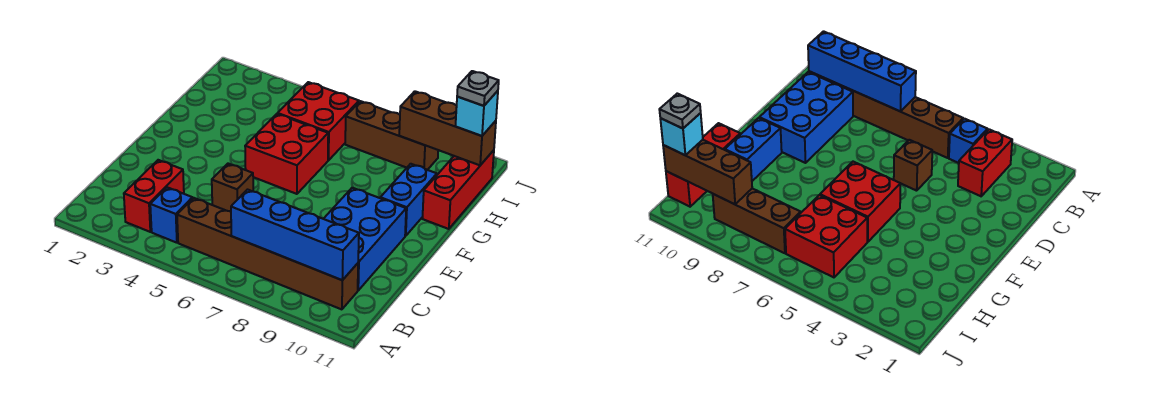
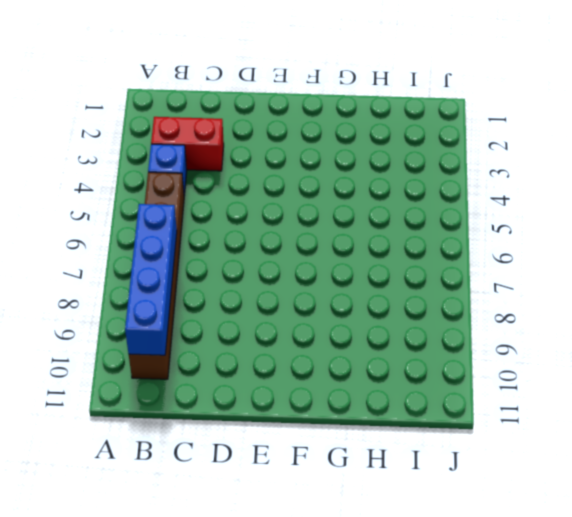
none -> blue brick C9:E10 level 1
none -> brown brick D5 level 1
none -> red brick F5:G6 level 1

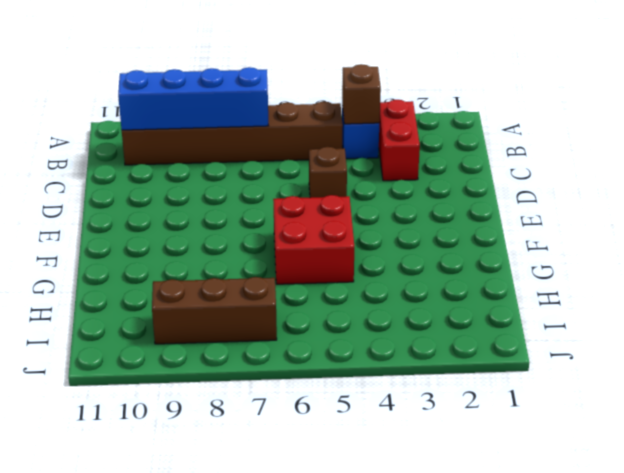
brown brick B4 level 2 -> none
none -> blue brick C9:E10 level 1
none -> blue brick F10:G10 level 1
none -> red brick G11:I11 level 1

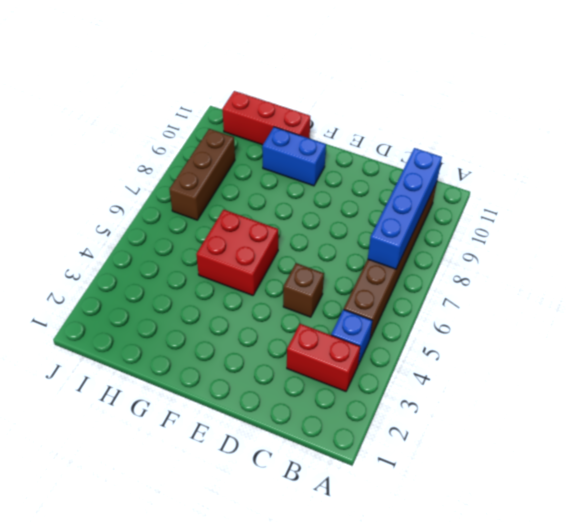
none -> blue brick C9:E10 level 1
none -> red brick H5:I6 level 1
none -> brown brick I9:I11 level 2

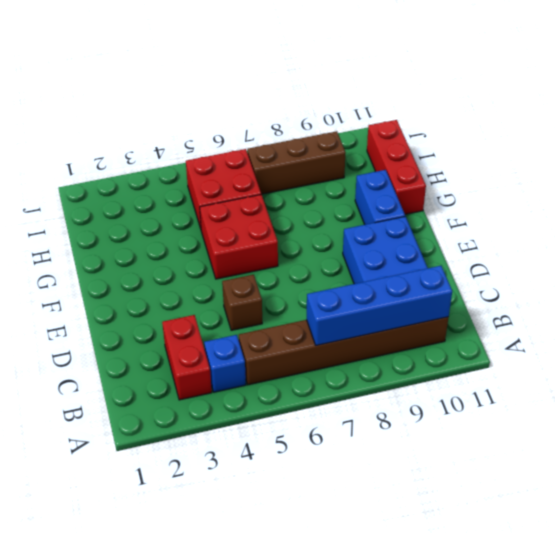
none -> brown brick I9:I11 level 2
none -> cyan brick I11 level 3
none -> grey plate I11 level 4

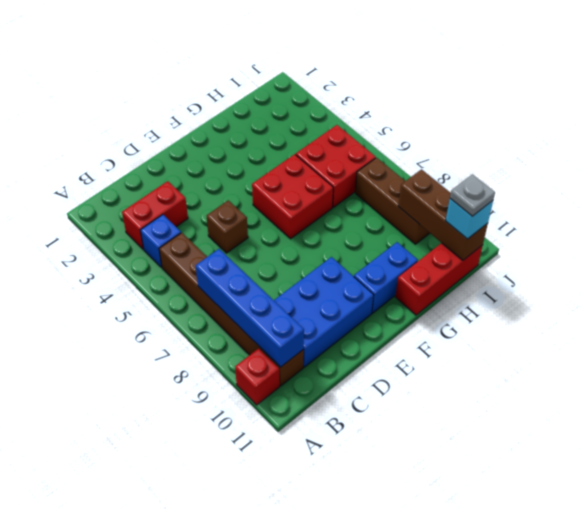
red brick A10 level 1 -> none

